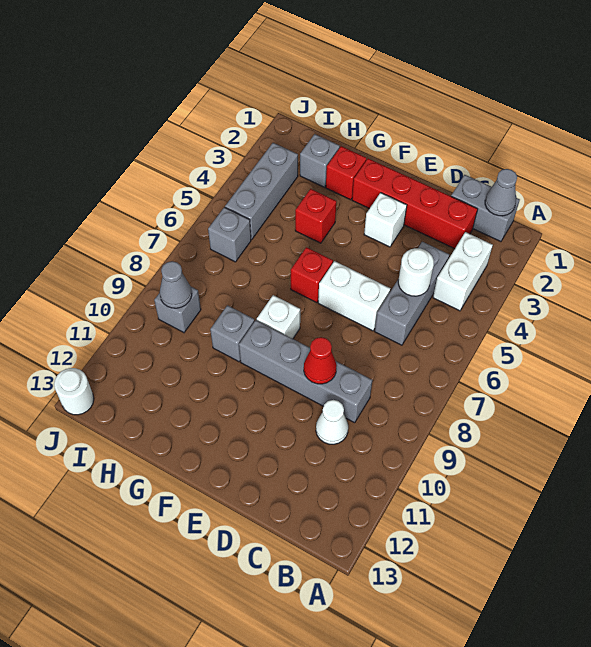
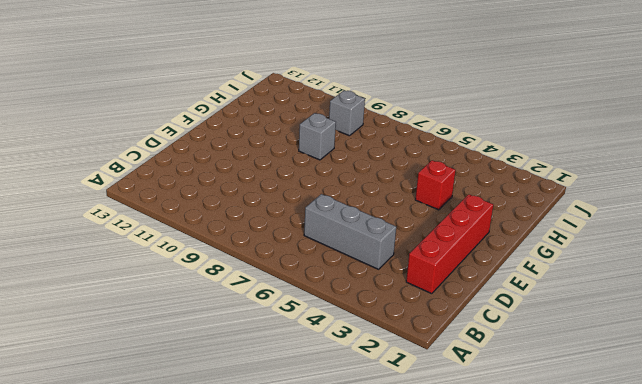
none -> grey brick B1:C1 level 1
none -> white brick B3:B4 level 1
none -> grey brick C9:F9 level 1

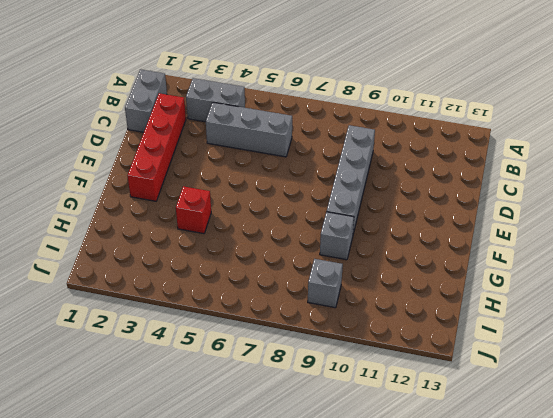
grey brick B3:B4 level 1 -> white brick B3:B4 level 1
none -> white cone C10 level 1
none -> white brick D6:E6 level 1
none -> white brick E3 level 1

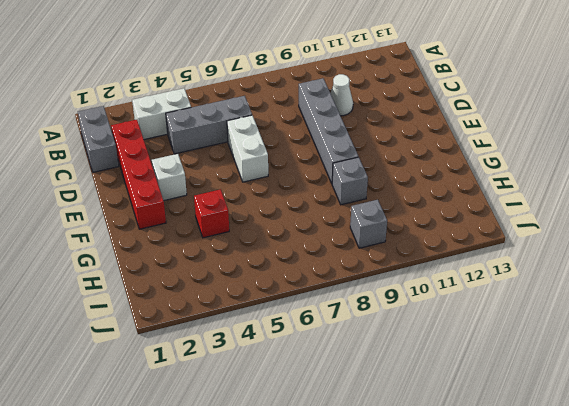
none -> red brick F6 level 1
none -> white brick F8 level 1
none -> red brick G2 level 1

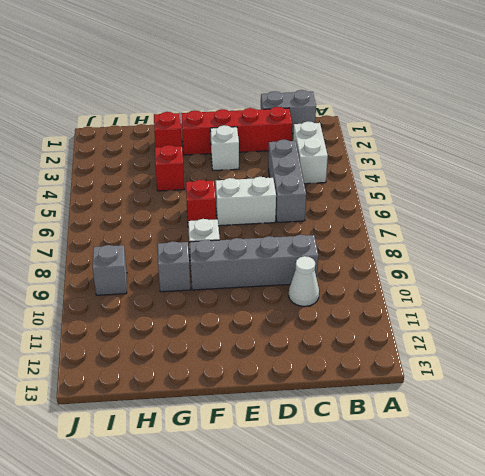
none -> grey brick H2 level 1
none -> grey brick I3:I5 level 1
none -> grey brick I6 level 1

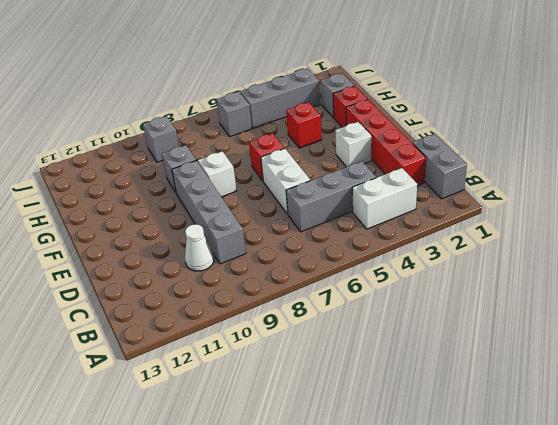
none -> white round brick J13 level 1
none -> grey cone B1 level 2
none -> white round brick C5 level 2

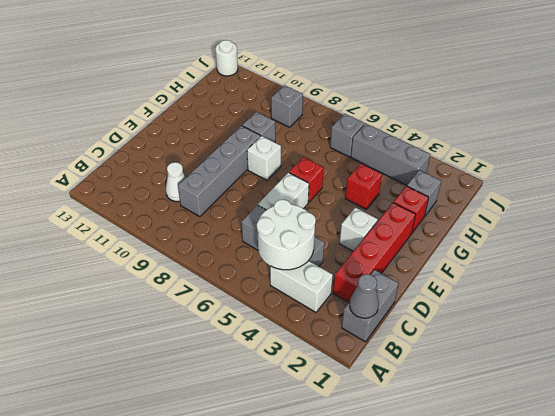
white round brick B4:C5 level 2 -> white round brick C5 level 2
none -> red cone D9 level 2
none -> grey cone I9 level 2

